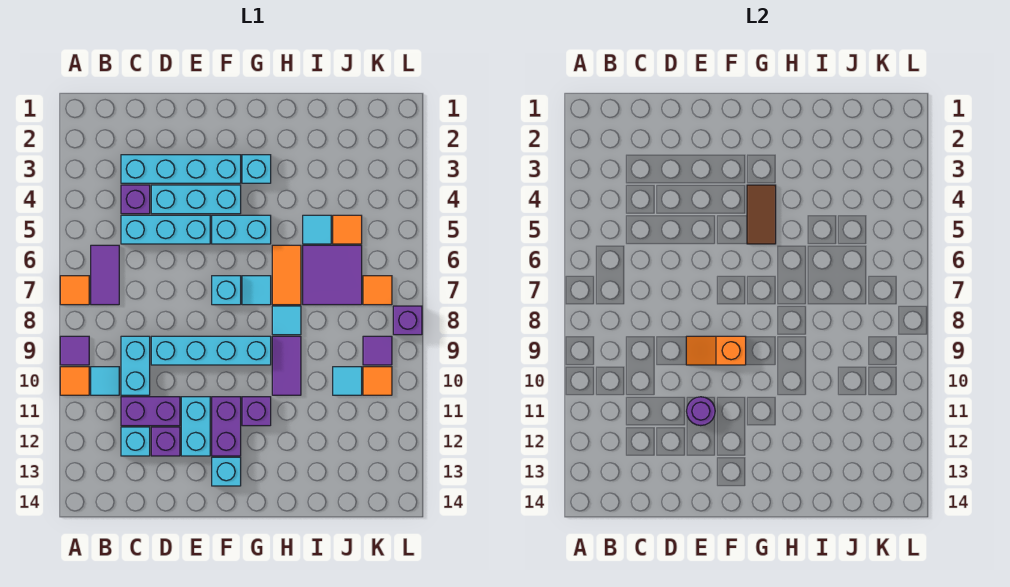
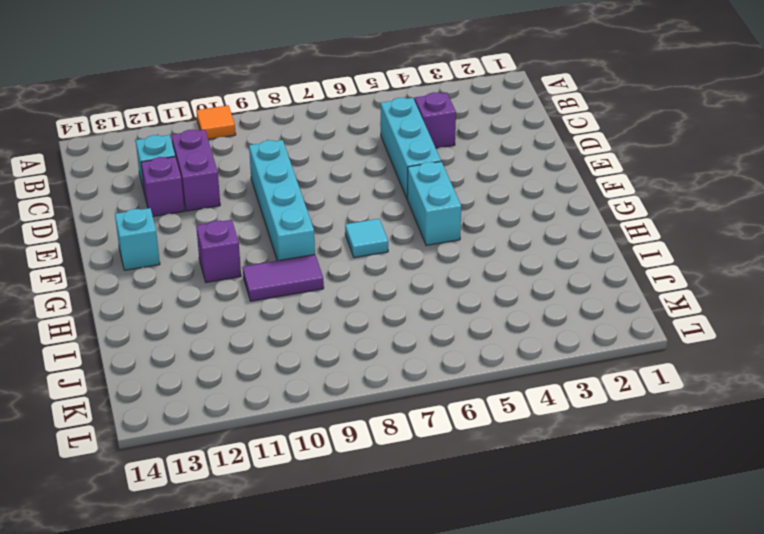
none -> orange tile A7 level 1
none -> purple tile A9 level 1
none -> purple tile B6:B7 level 1
none -> cyan tile B10 level 1

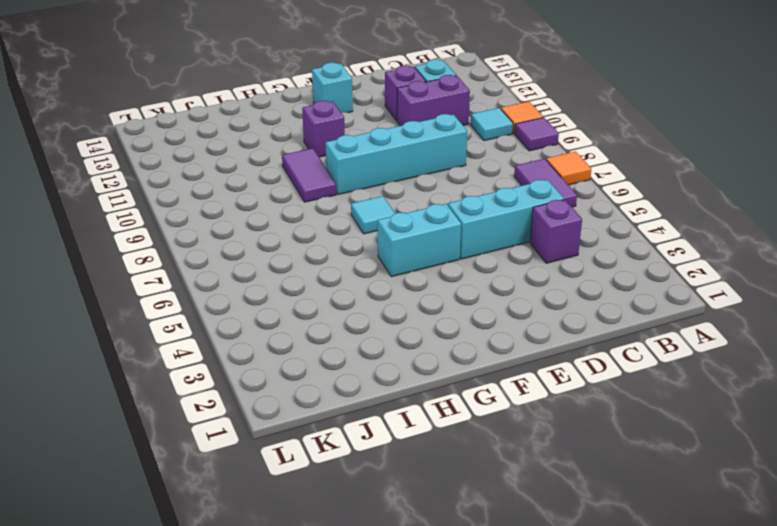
none -> cyan brick C3:F3 level 1
none -> cyan brick C9:C10 level 1
none -> cyan brick D4:F4 level 1
none -> cyan brick E11:E12 level 1

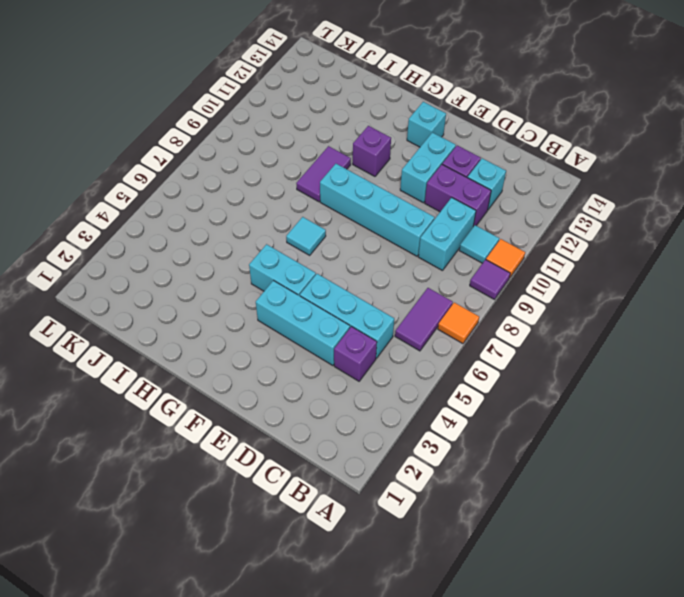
none -> cyan brick C3:F3 level 1
none -> cyan brick F7 level 1
none -> purple brick F11:F12 level 1
none -> cyan brick G3 level 1

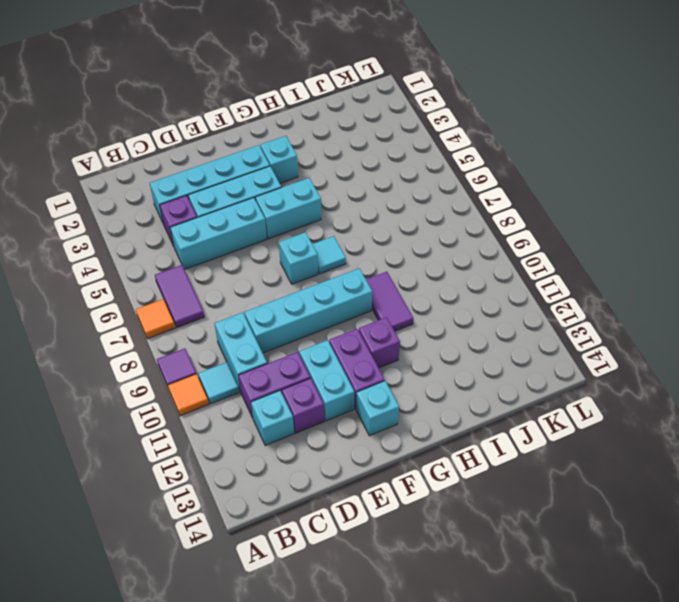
none -> orange tile H6:H7 level 1
none -> cyan tile H8 level 1
none -> cyan tile I5 level 1
none -> purple tile I6:J7 level 1

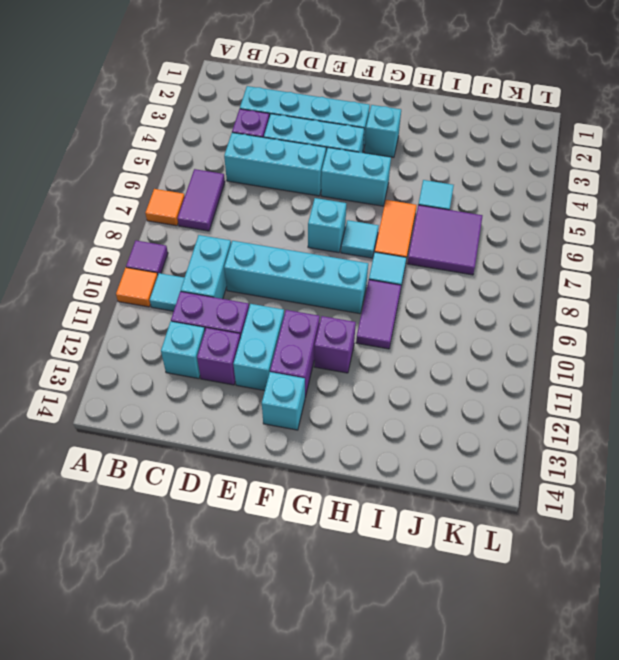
none -> orange tile J5 level 1
none -> cyan tile J10 level 1
none -> orange tile K7 level 1
none -> purple tile K9 level 1

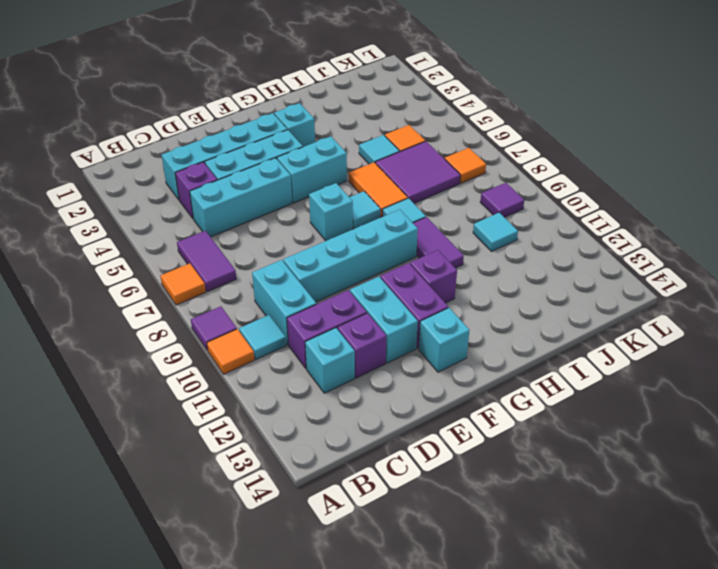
none -> orange tile K10 level 1
none -> purple brick L8 level 1
none -> orange slope E9:F9 level 2 top F
none -> purple round brick E11 level 2

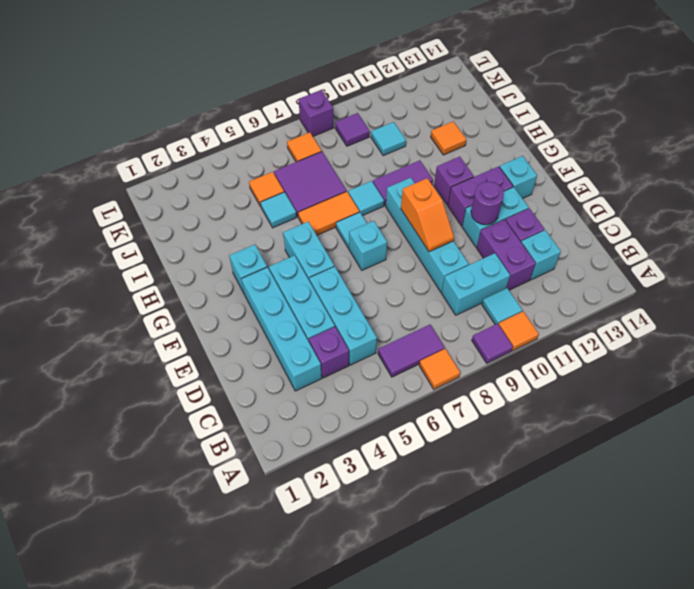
orange tile I12 level 1 -> orange tile K10 level 1
none -> brown tile G4:G5 level 2

